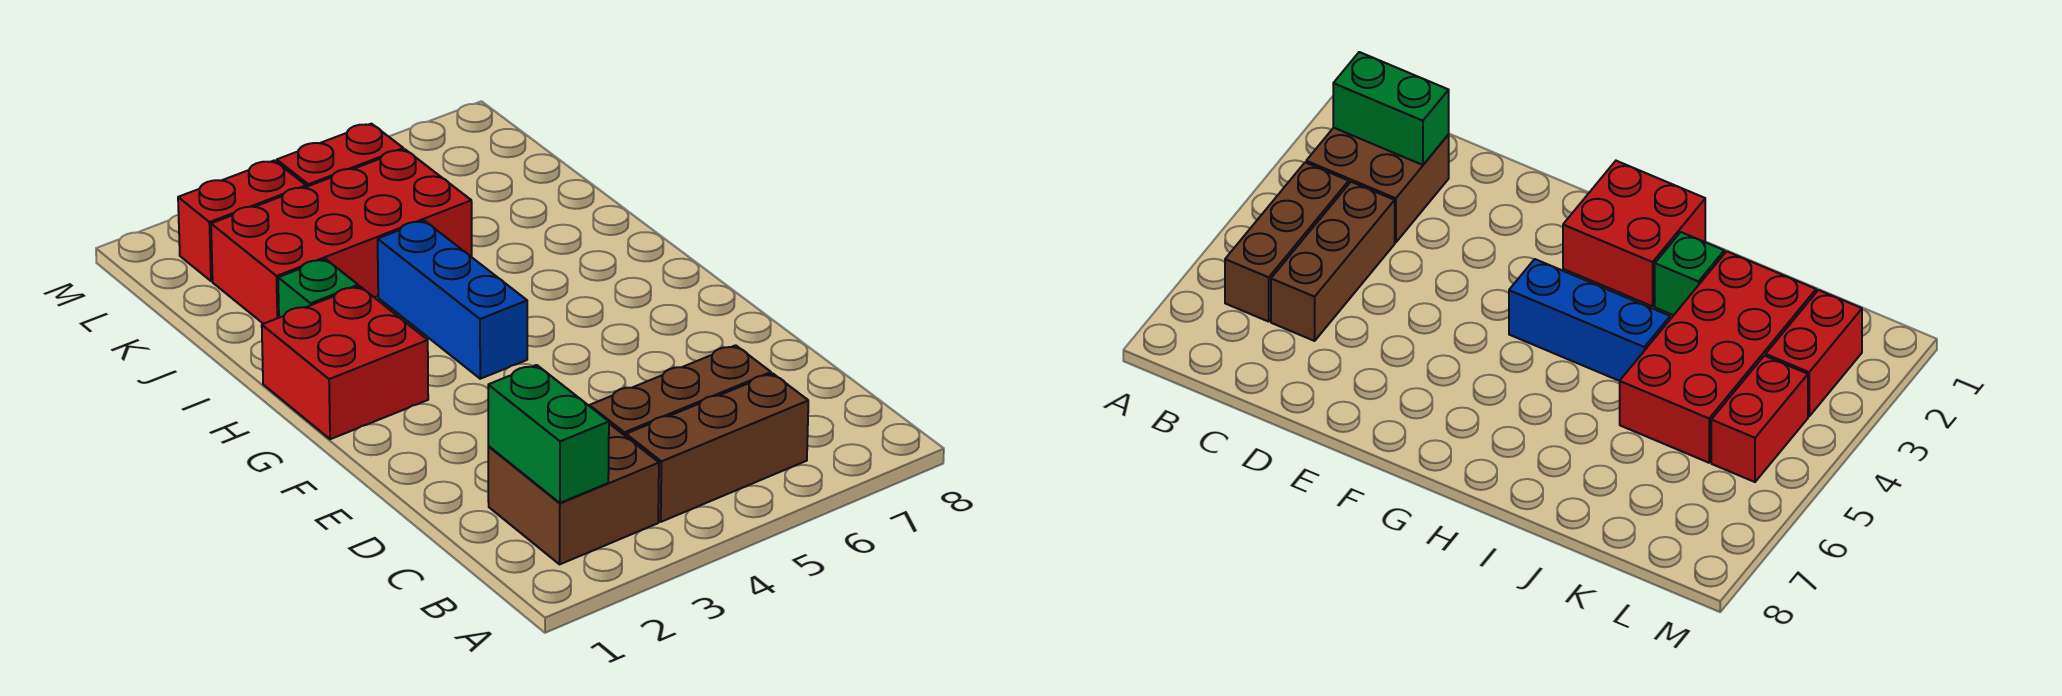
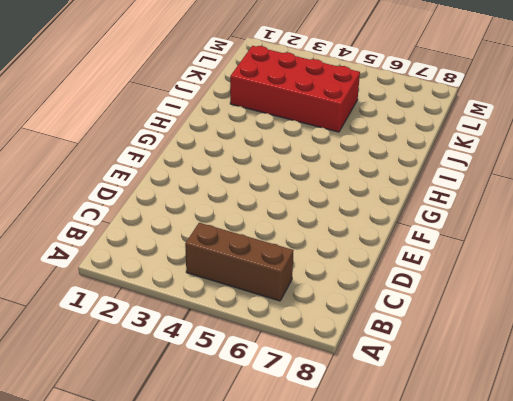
none -> brown brick B2:C3 level 1
none -> brown brick C4:C6 level 1

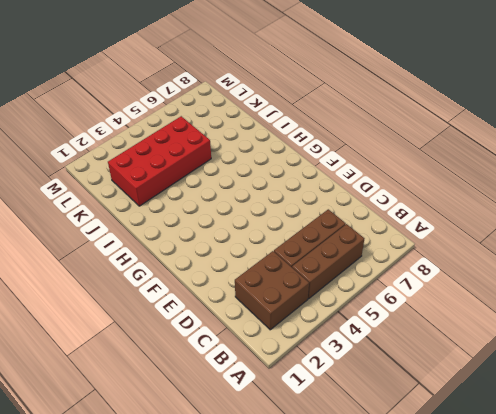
none -> red brick G1:H2 level 1
none -> blue brick G4:I4 level 1

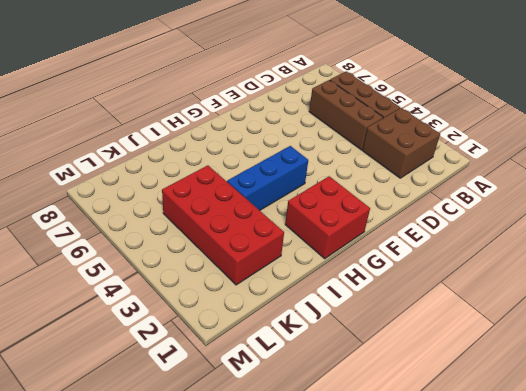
none -> green brick I2 level 1
none -> red brick L2:L3 level 1

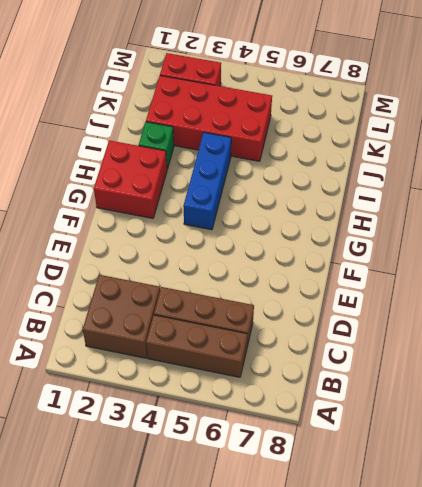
none -> red brick L4:L5 level 1
none -> green brick B2:C2 level 2

